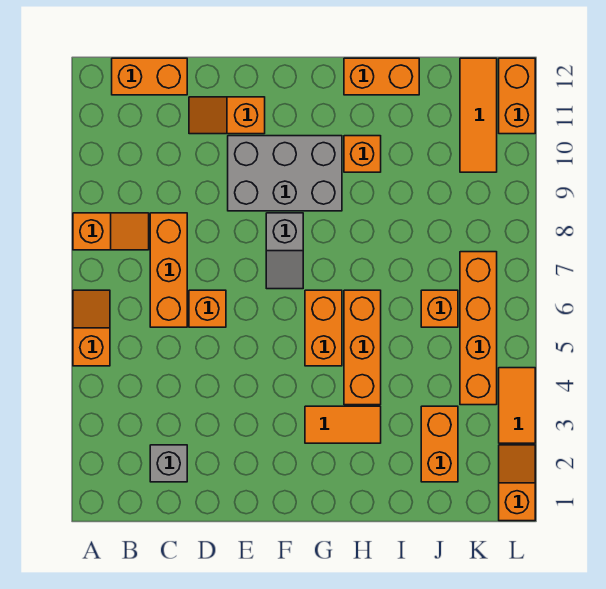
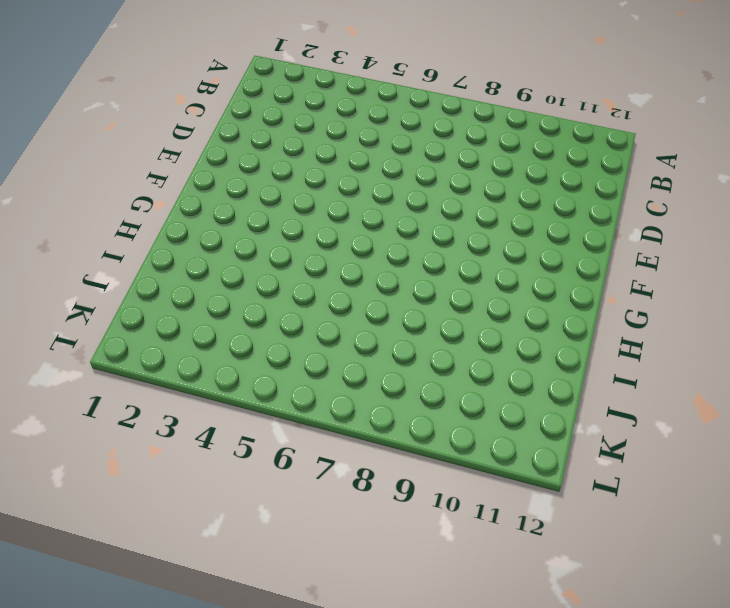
none -> orange slope A5:A6 level 1 top 5
none -> orange slope A8:B8 level 1 top A
none -> orange brick B12:C12 level 1

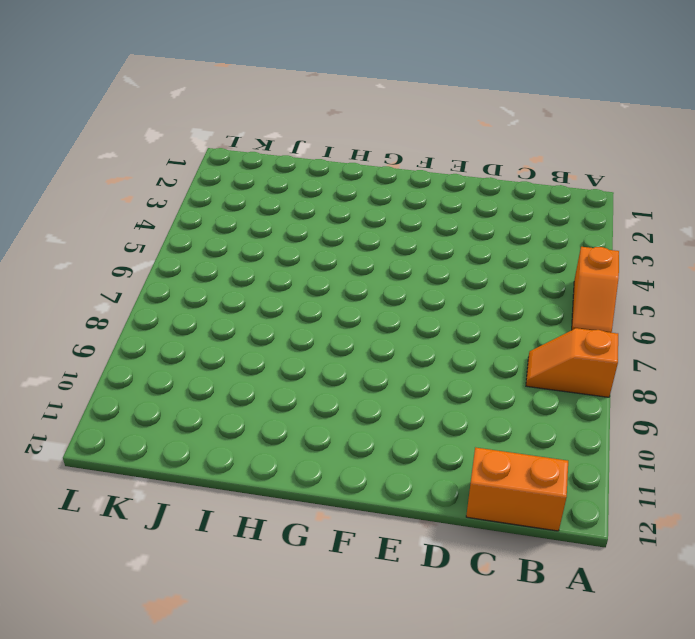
none -> grey brick C2 level 1
none -> orange brick C6:C8 level 1
none -> orange brick D6 level 1

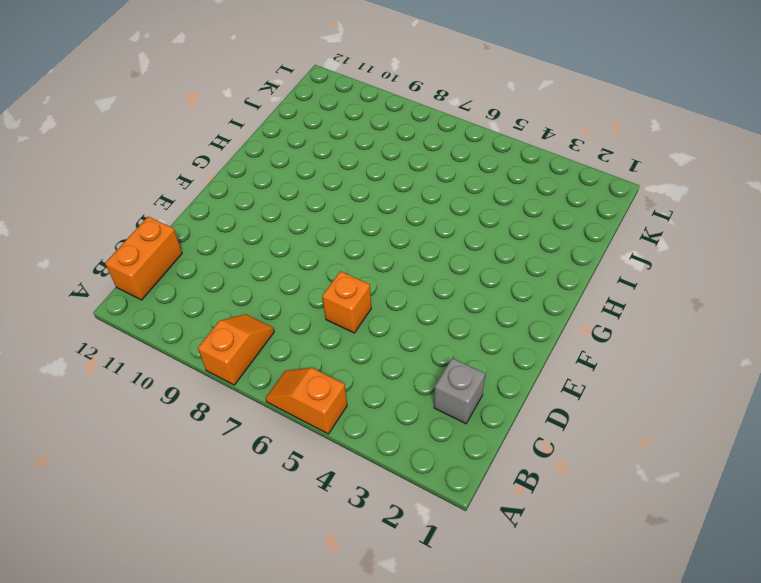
none -> orange brick C6:C8 level 1
none -> orange slope D11:E11 level 1 top E
none -> grey brick E9:G10 level 1

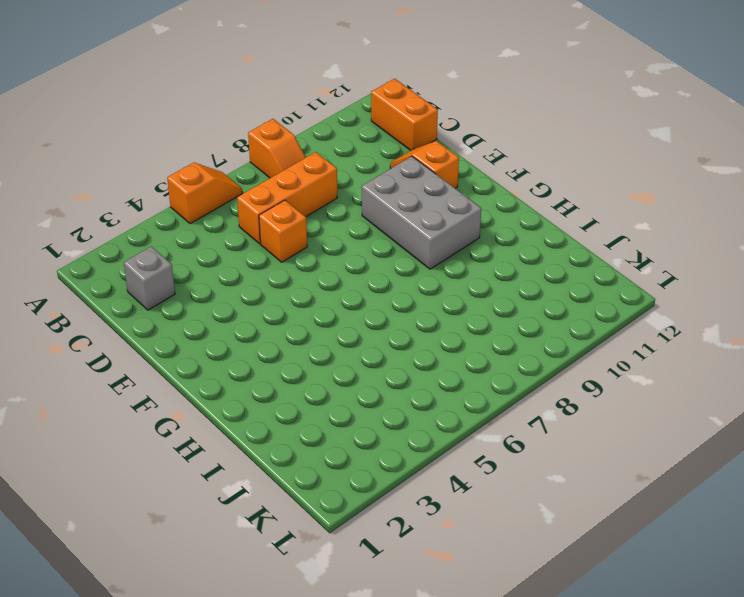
none -> grey slope F7:F8 level 1 top 8
none -> orange tile G3:H3 level 1
none -> orange brick G5:G6 level 1

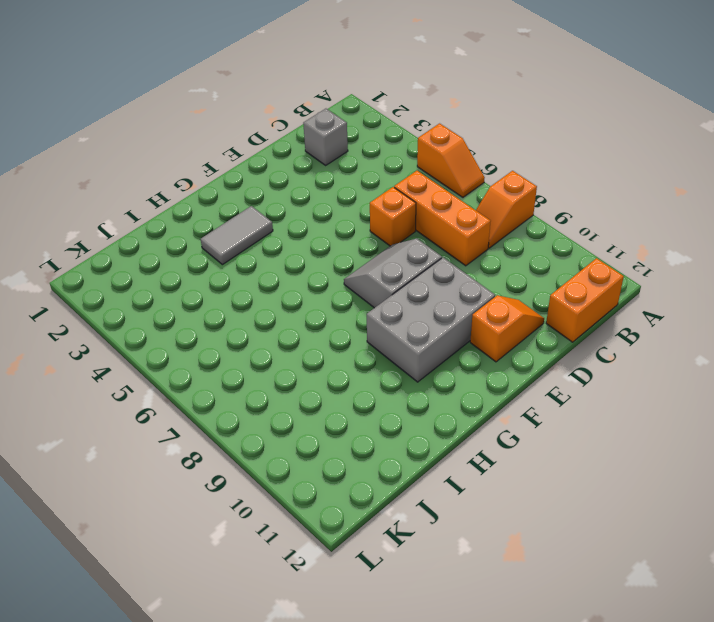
grey slope E7:F8 level 1 top 8 -> grey slope F7:F8 level 1 top 8
grey tile G3:H3 level 1 -> orange tile G3:H3 level 1
none -> orange brick G5:G6 level 1
none -> orange brick H4:H6 level 1
none -> orange brick H10 level 1

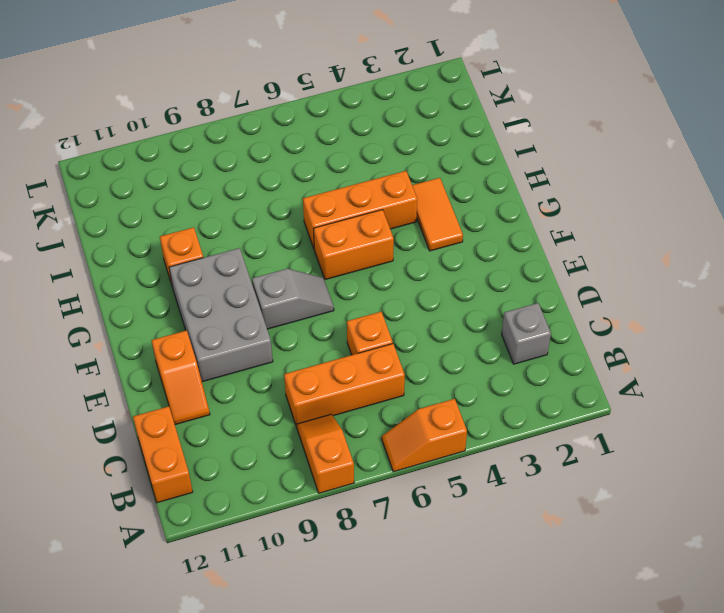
none -> orange brick H12:I12 level 1
none -> orange brick J2:J3 level 1
none -> orange brick J6 level 1

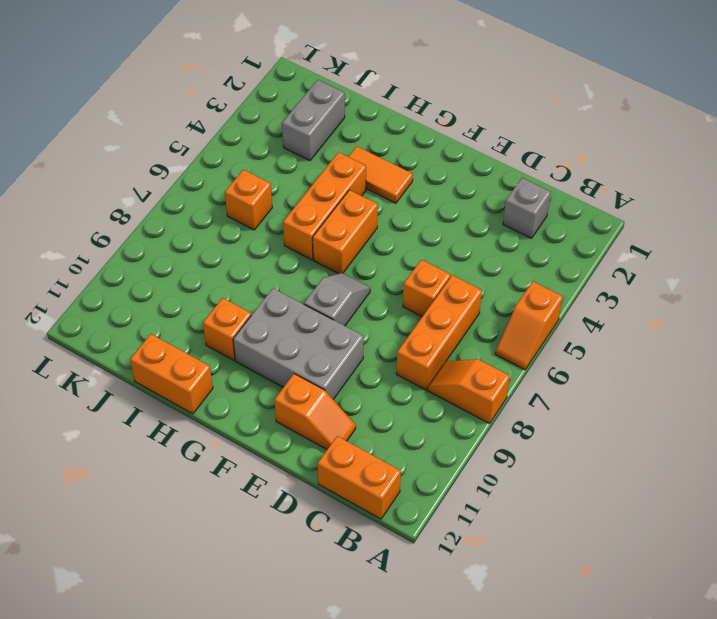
grey brick J2:J3 level 1 -> orange brick J2:J3 level 1
none -> orange brick K4:K7 level 1
none -> orange tile K10:K12 level 1
none -> orange slope L1:L2 level 1 top 1

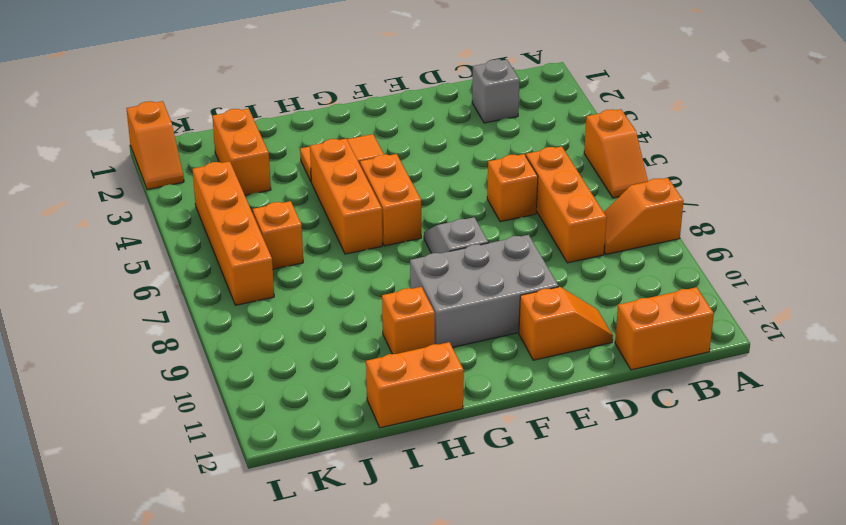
none -> orange tile K10:K12 level 1
none -> orange tile L3:L4 level 1
none -> orange brick L11:L12 level 1

